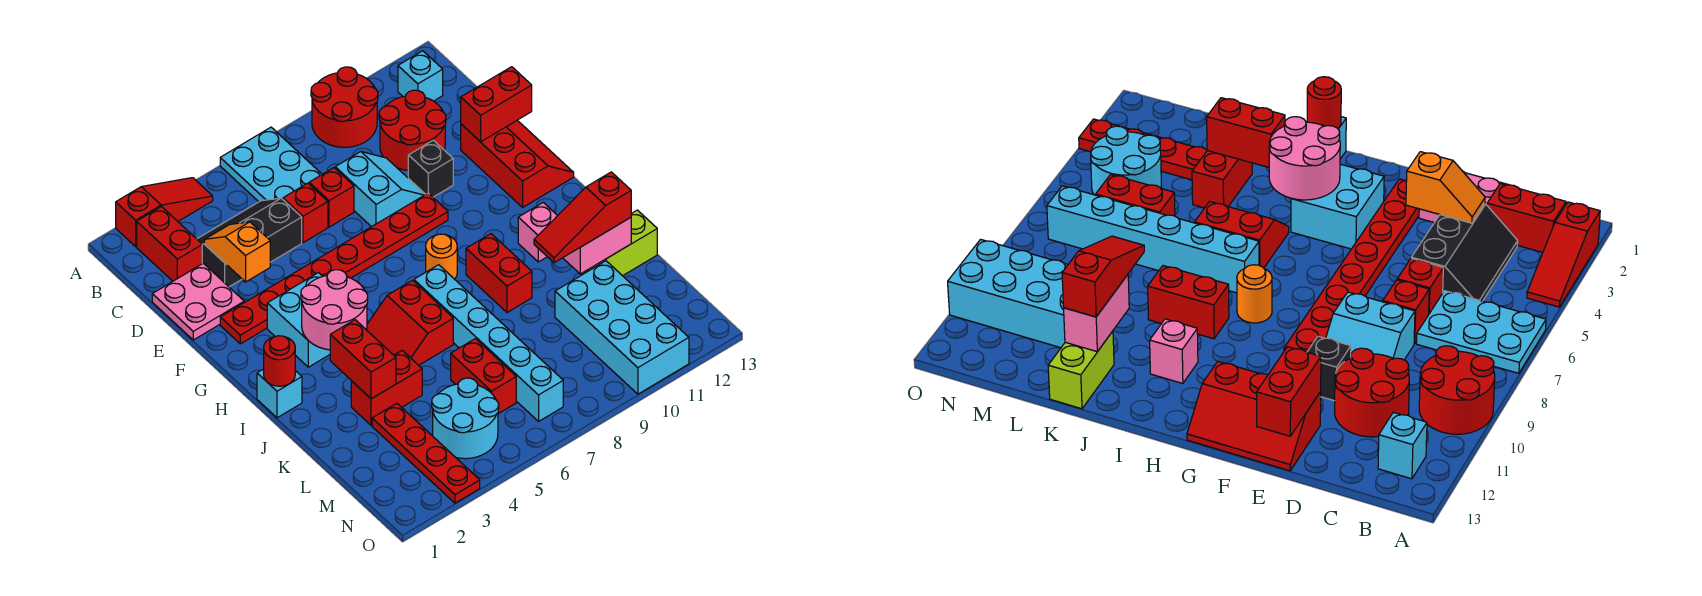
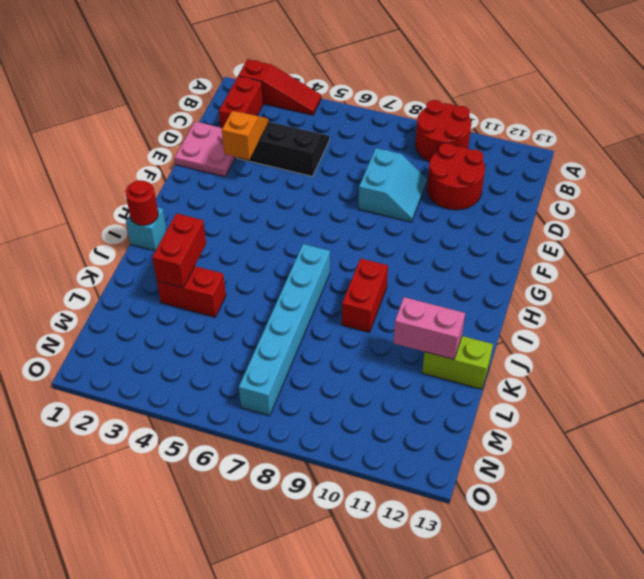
none -> cyan plate A6:C7 level 1
none -> cyan brick B12 level 1
none -> red brick D6 level 1
none -> red brick D7 level 1

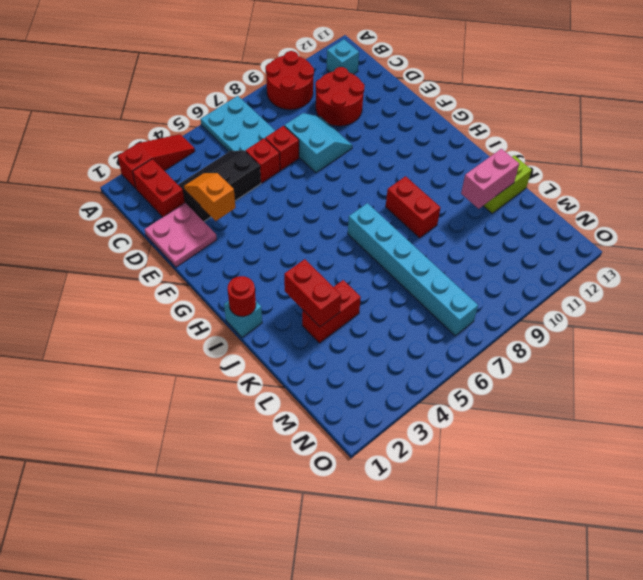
none -> black brick E10 level 1
none -> red slope E12:G13 level 1 top 12
none -> red plate F2:F9 level 1
none -> cyan brick G3:H4 level 1

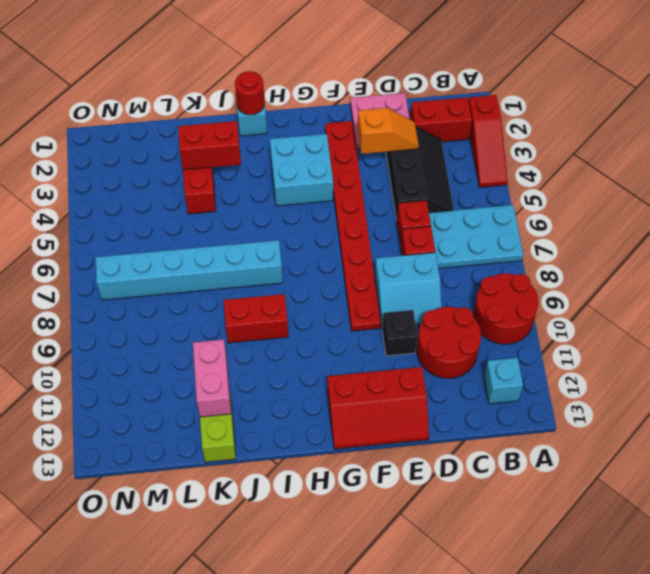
none -> orange round brick H8 level 1
none -> red slope I5:J6 level 1 top 6
none -> pink brick I11 level 1
none -> red plate L3:O3 level 1

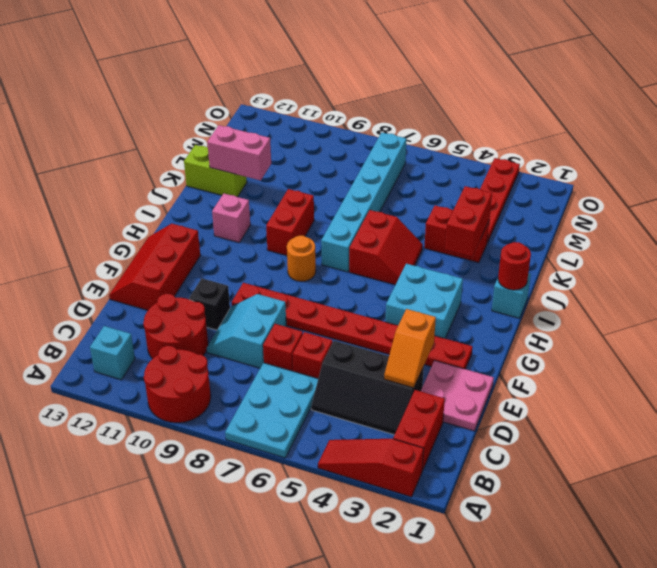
none -> red brick L6:M6 level 1
none -> cyan brick L10:O11 level 1
none -> cyan round brick M4:N5 level 1
none -> red brick E12:E13 level 2

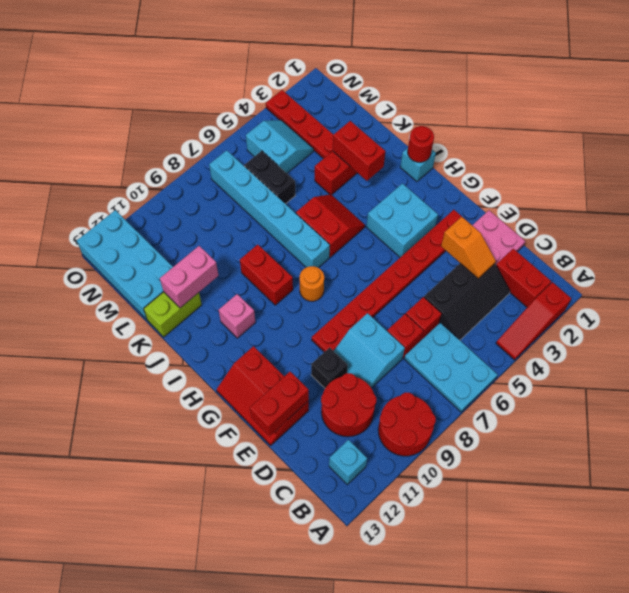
black brick L6:M6 level 1 -> red brick L6:M6 level 1
cyan brick L12:O13 level 1 -> cyan brick L10:O11 level 1
cyan slope M4:N5 level 1 top 5 -> cyan round brick M4:N5 level 1
none -> pink round brick H3:I4 level 2
none -> red slope K10:K12 level 3 top 12

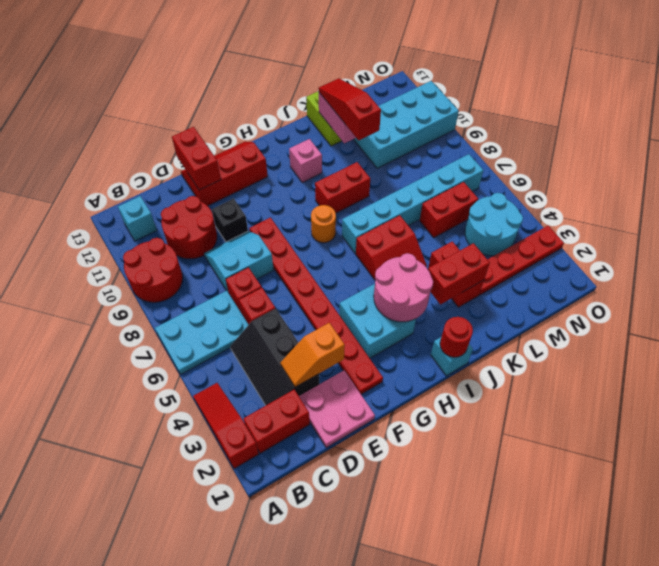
red slope K10:K12 level 3 top 10 -> red slope K10:K12 level 3 top 12

